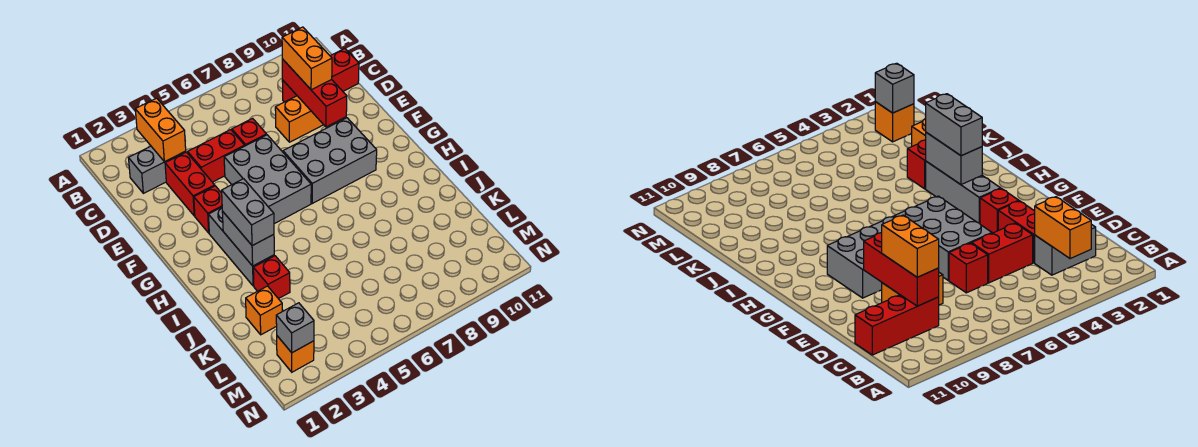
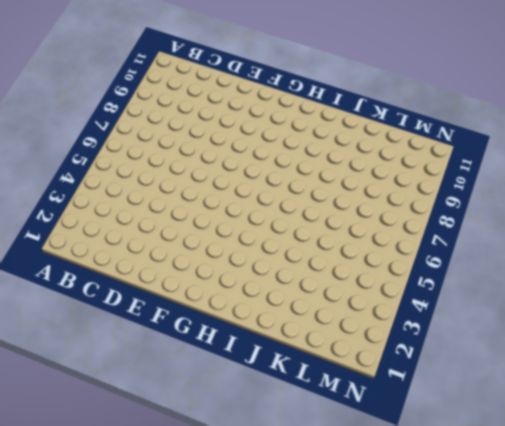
none -> grey brick C2:C3 level 1
none -> red brick C9:C11 level 1
none -> red brick D3:E3 level 1

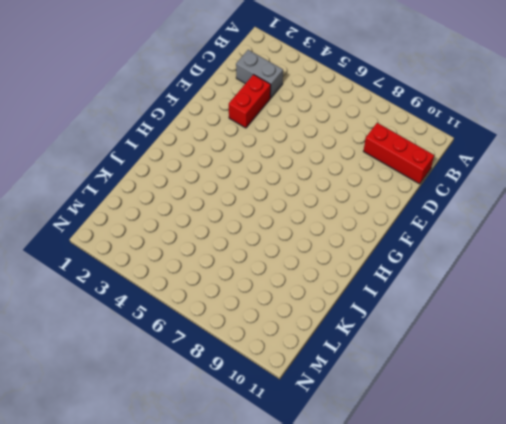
none -> red brick D4:D5 level 1
none -> red brick D6 level 1
none -> orange brick D8:D9 level 1

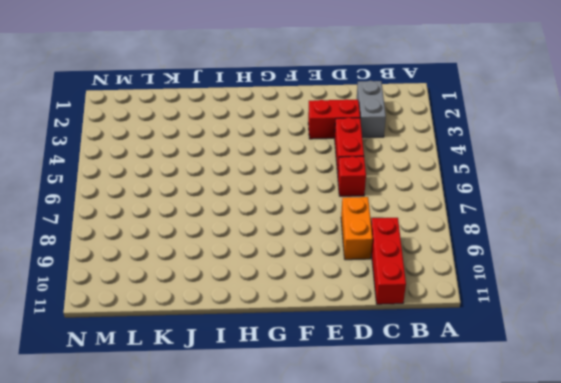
none -> grey brick E5:G6 level 1
none -> red brick F3 level 1
none -> grey brick F7:G9 level 1

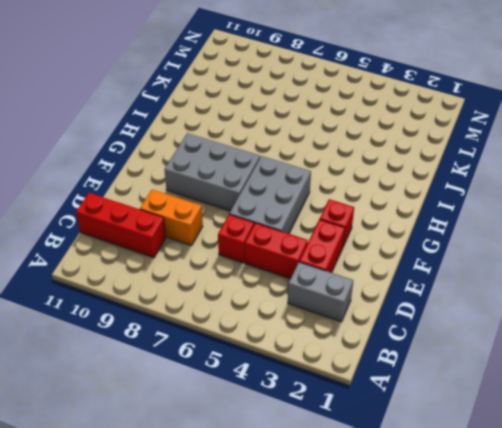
none -> grey brick G3:I3 level 1
none -> red brick J3 level 1
none -> orange brick K2 level 1

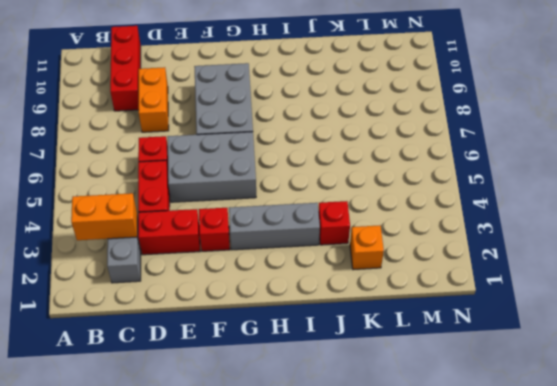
none -> orange brick M2 level 1
none -> red brick C9:E9 level 2
none -> grey brick H3:I3 level 2

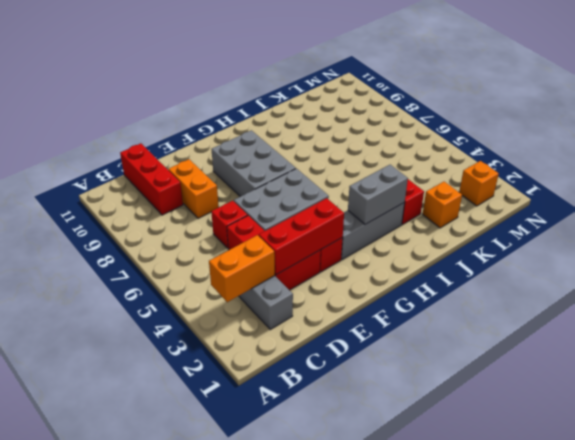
red brick D3:F3 level 2 -> red brick C9:E9 level 2
none -> grey brick M2 level 2
none -> orange brick C9:D9 level 3
none -> grey brick H3:I3 level 3

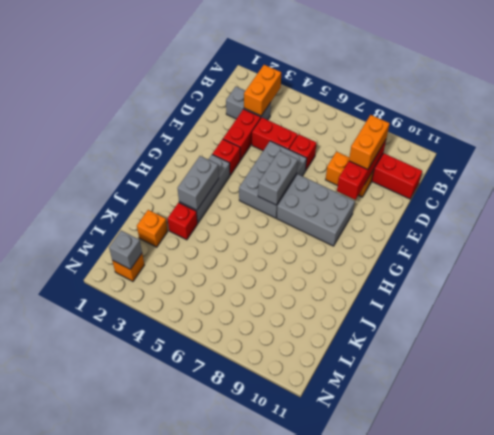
grey brick F6:G6 level 2 -> grey brick H3:I3 level 3

